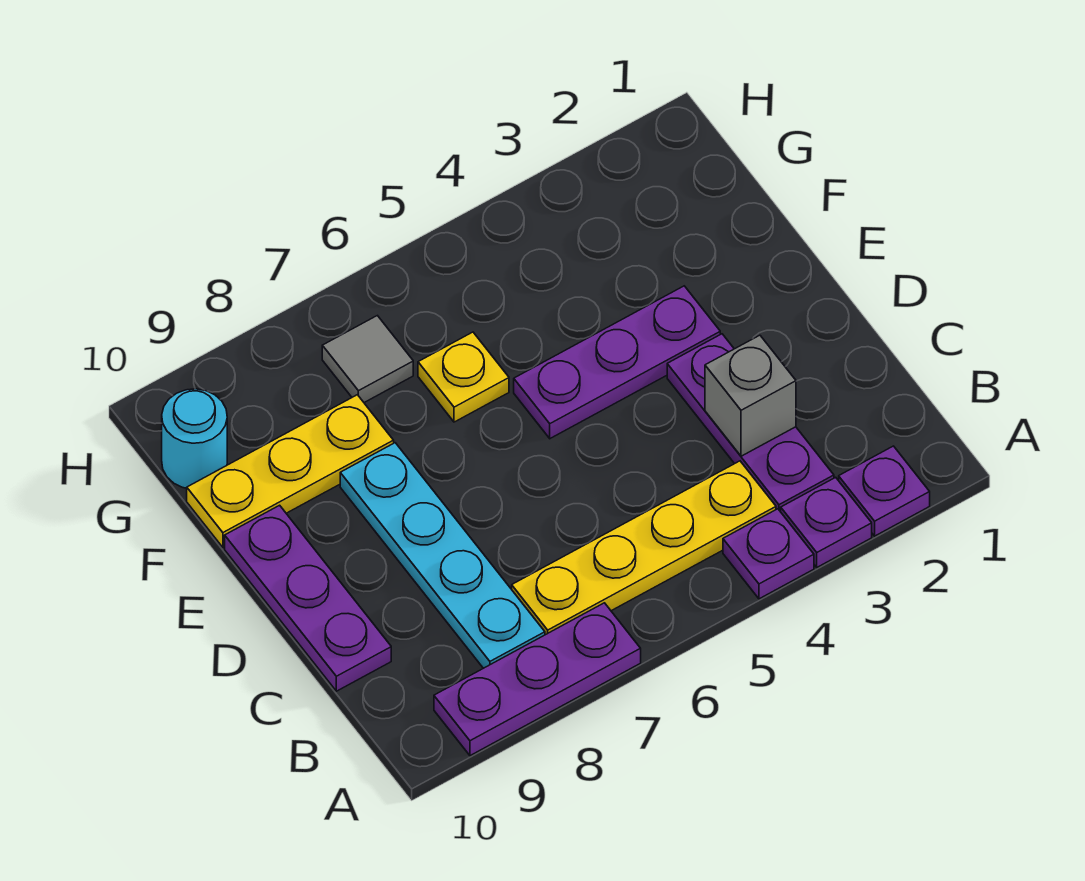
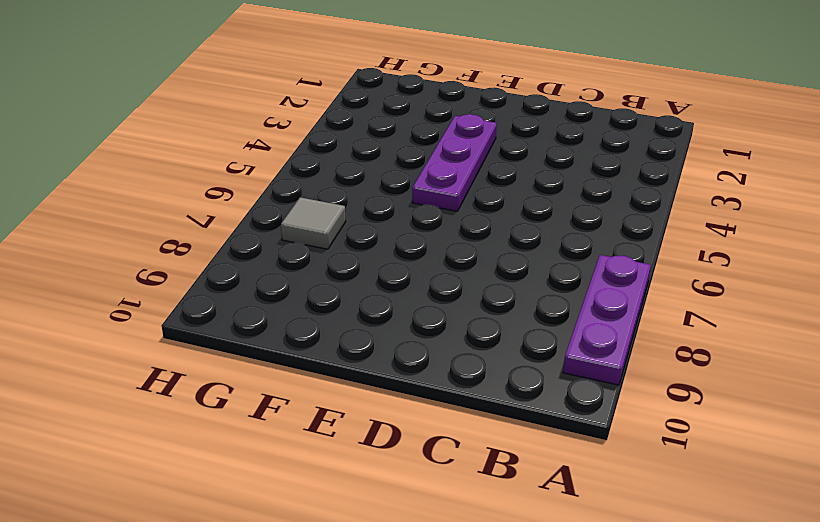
none -> purple plate A2 level 1
none -> purple plate A3 level 1
none -> purple plate A4 level 1

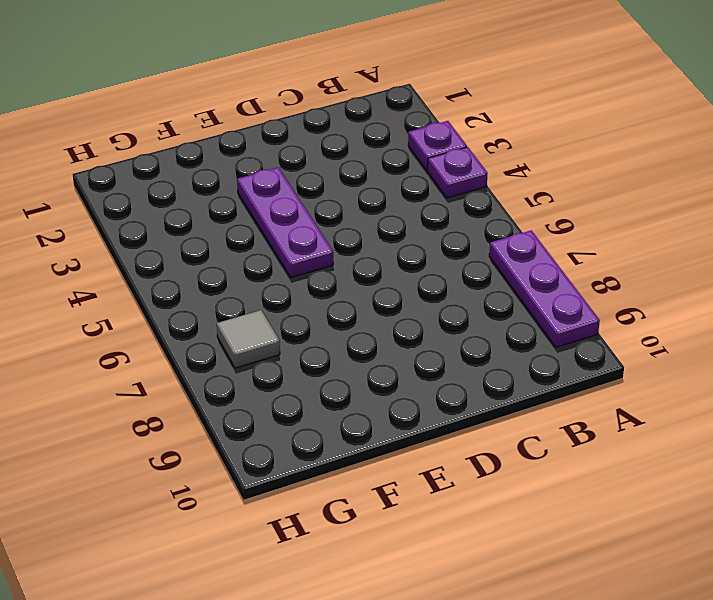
none -> purple plate A2 level 1
none -> purple plate B3:D3 level 1
none -> yellow plate B4:B7 level 1

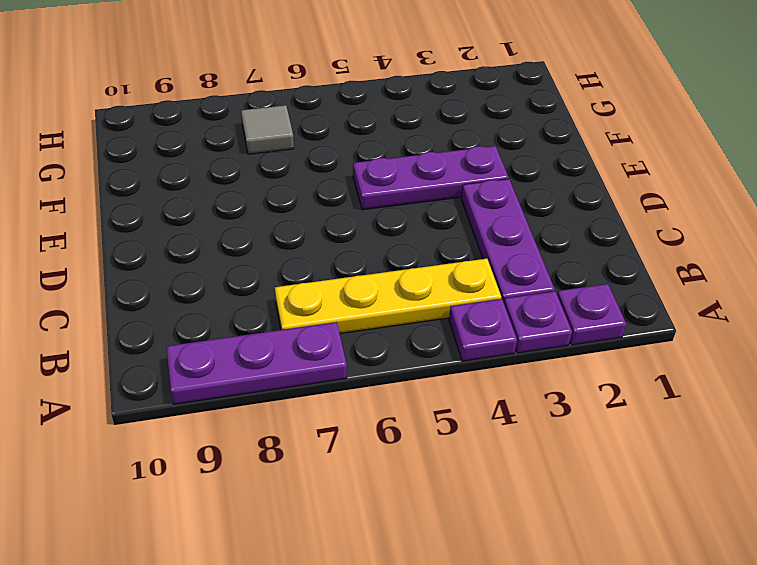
none -> cyan plate B8:E8 level 1
none -> purple plate C10:E10 level 1
none -> yellow plate F6 level 1

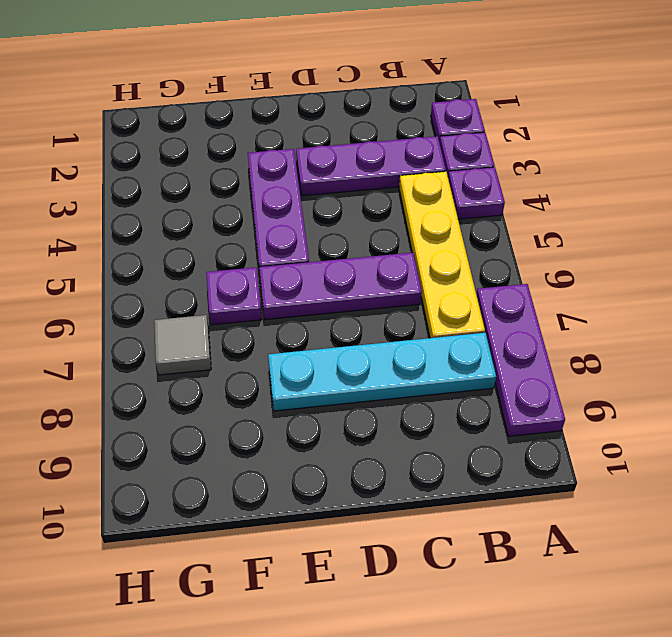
purple plate C6:E6 level 1 -> purple plate C10:E10 level 1
purple plate F6 level 1 -> yellow plate F6 level 1
none -> yellow plate F8:F10 level 1
none -> cyan round brick G10 level 1
none -> grey brick C3 level 2

